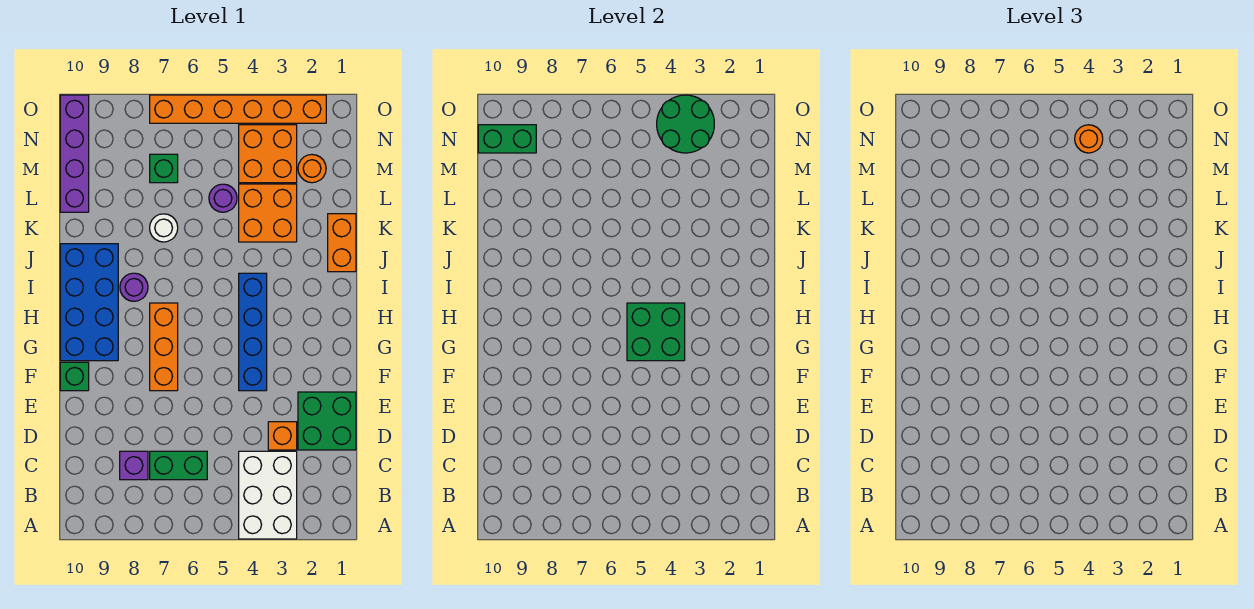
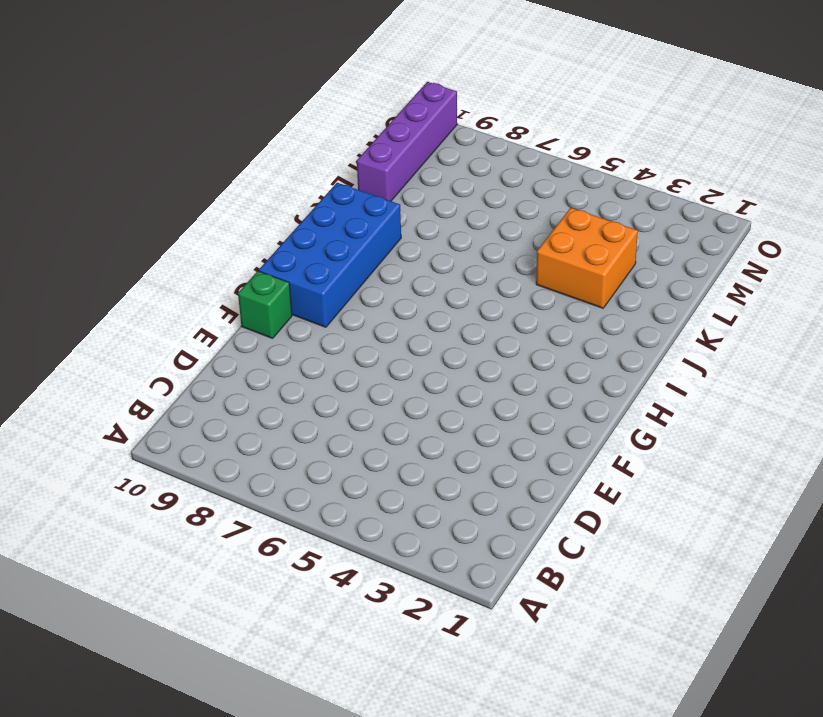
none -> white brick A3:C4 level 1
none -> green brick C6:C7 level 1
none -> purple brick C8 level 1

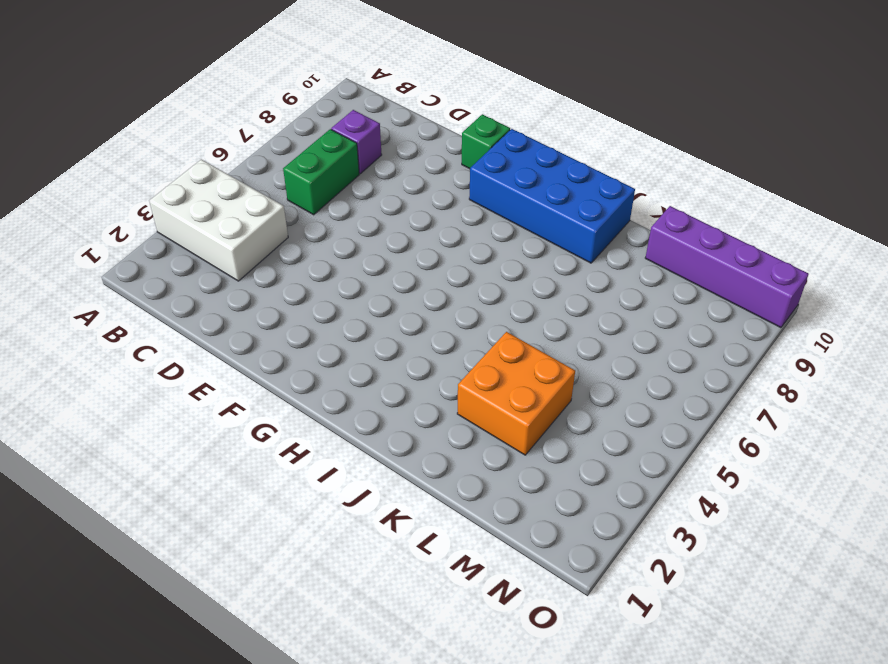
none -> green brick D1:E2 level 1
none -> orange brick D3 level 1
none -> blue brick F4:I4 level 1

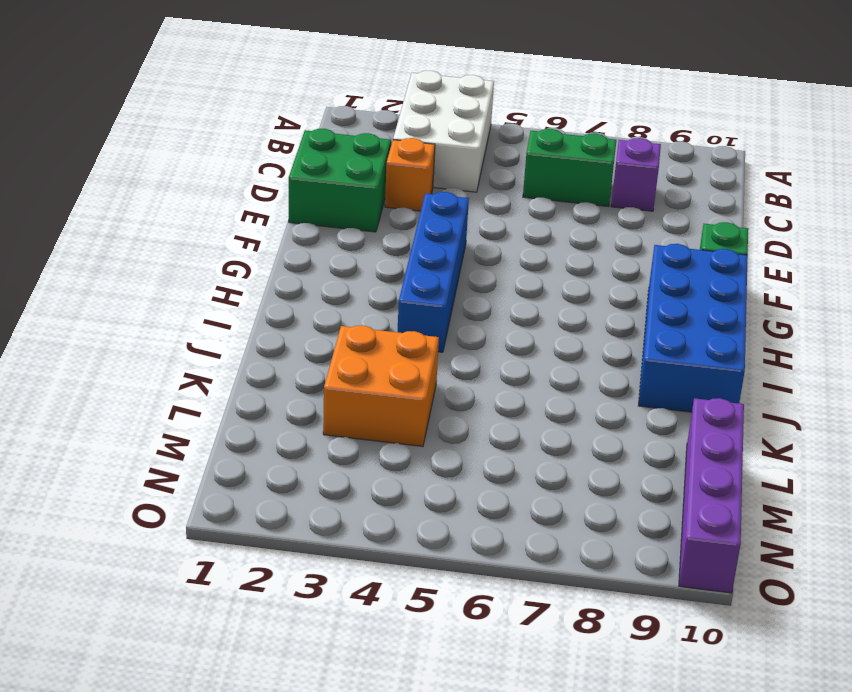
none -> orange brick F7:H7 level 1
none -> purple round brick I8 level 1
none -> orange brick J1:K1 level 1

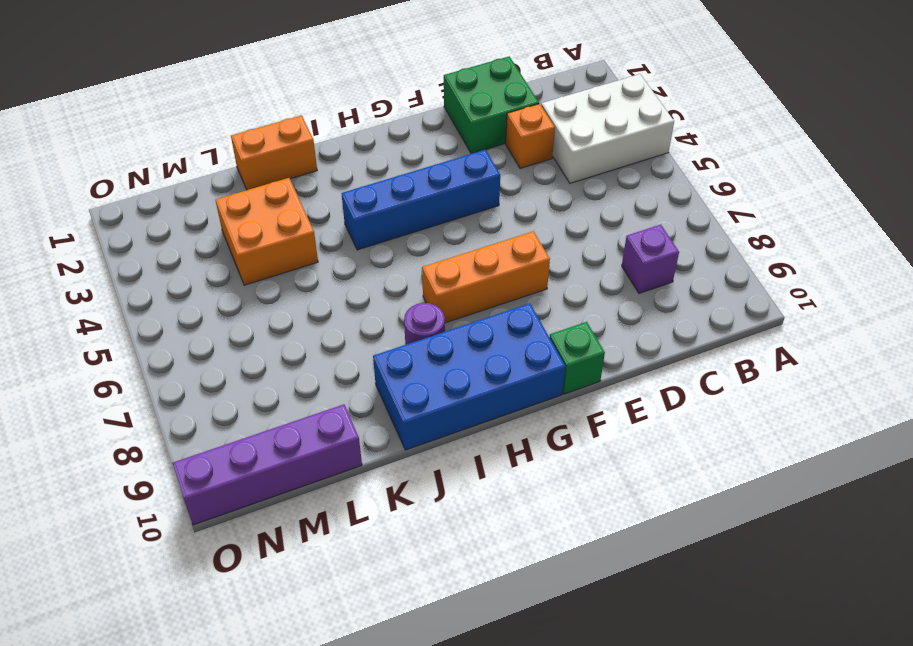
none -> green brick C6:C7 level 1
none -> white round brick K7 level 1
none -> purple round brick L5 level 1

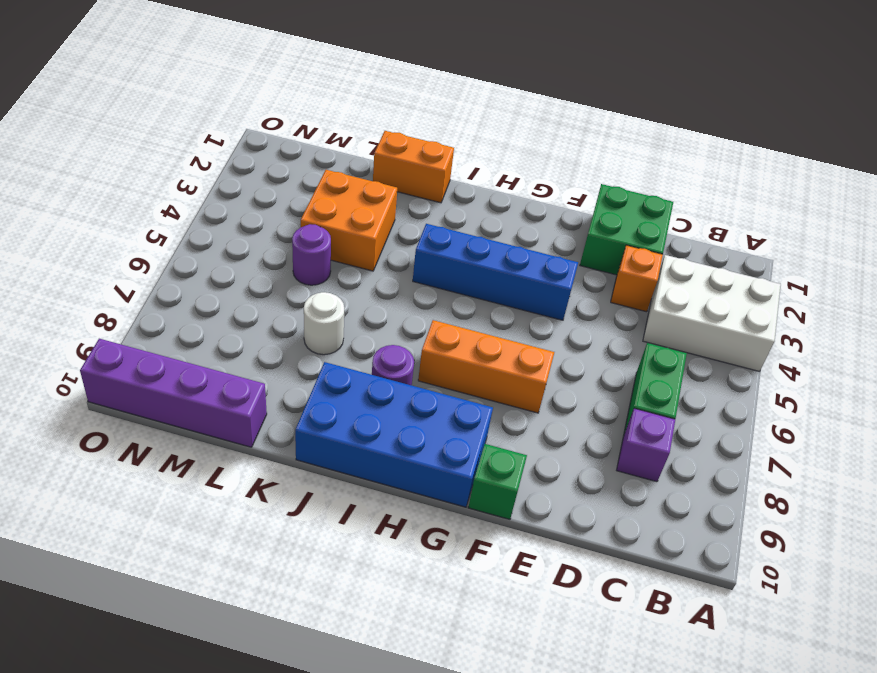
none -> orange round brick M2 level 1
none -> orange brick M3:N4 level 1
none -> green brick M7 level 1

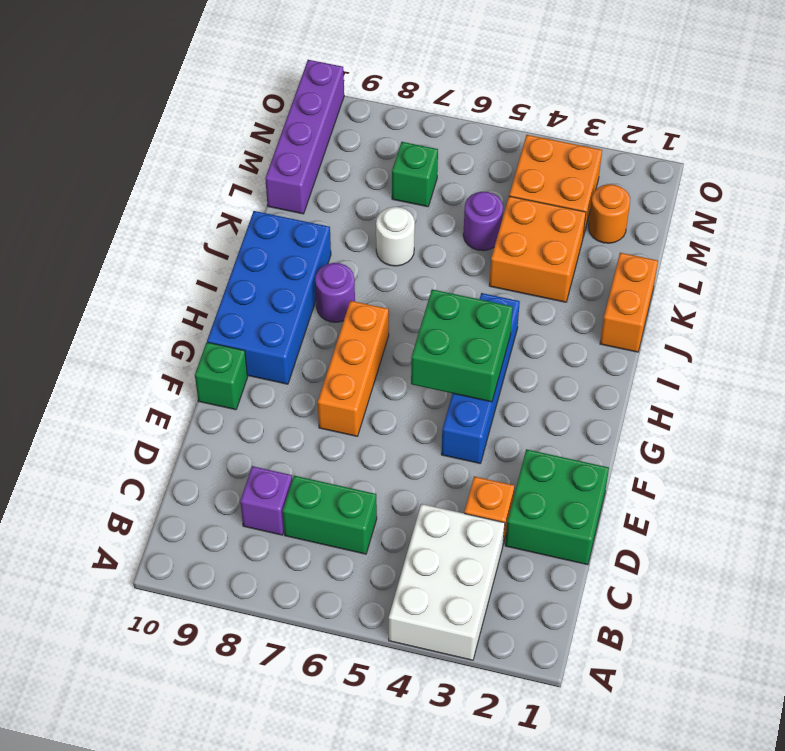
none -> orange brick O2:O7 level 1
none -> green round brick N3:O4 level 2
none -> green brick N9:N10 level 2

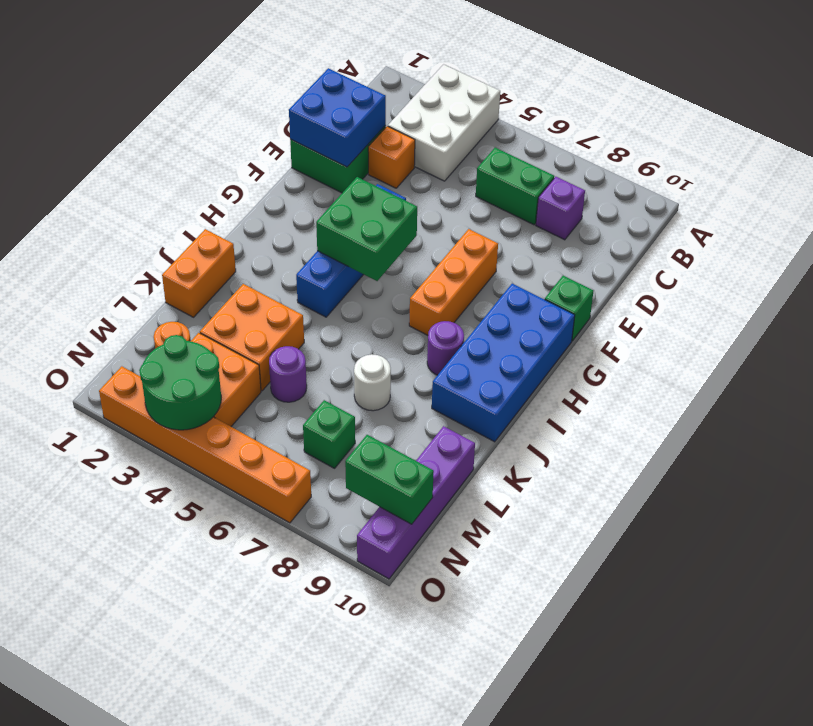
blue brick D1:E2 level 2 -> none
none -> orange round brick N4 level 3

